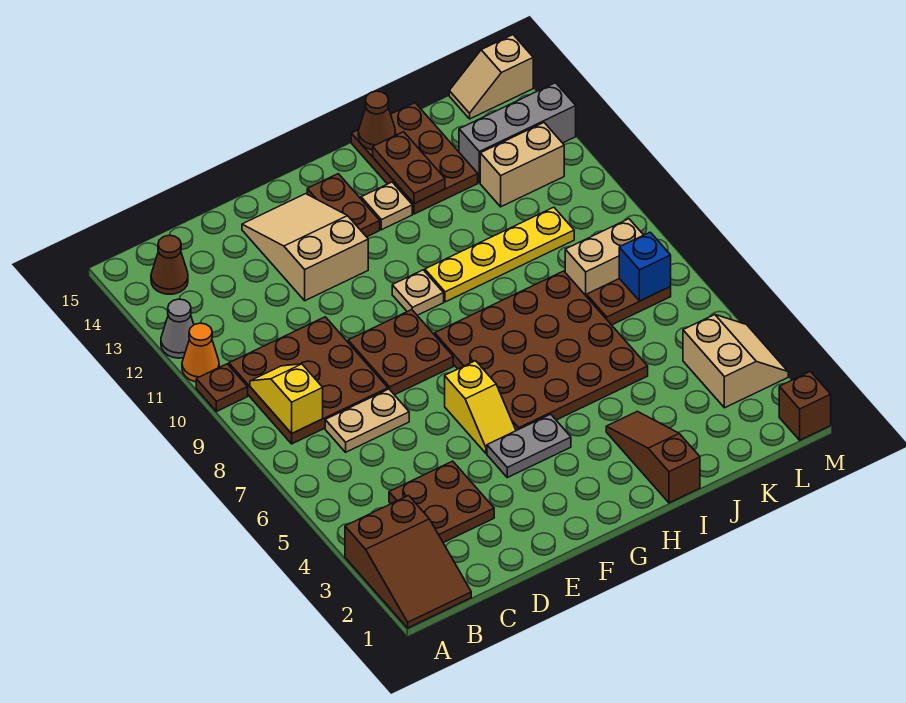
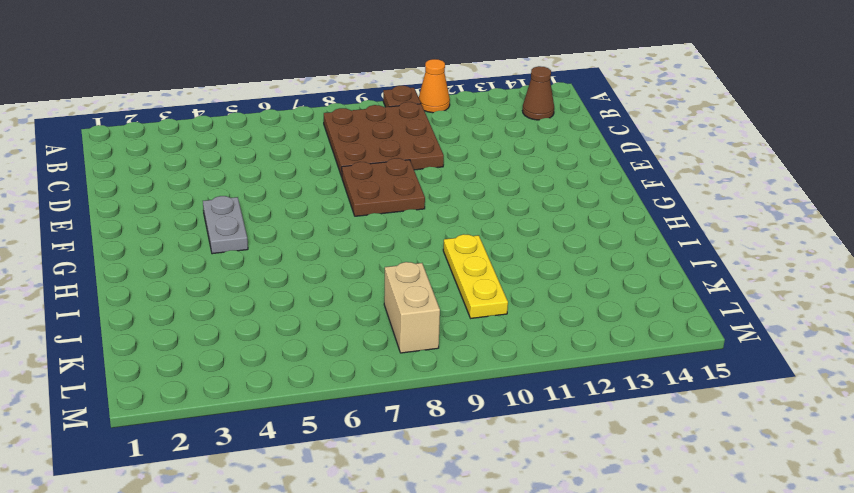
yellow plate I10:K10 level 1 -> yellow plate H10:K10 level 1
none -> brown slope A1:B3 level 1 top 3
none -> grey cone A12 level 1
none -> brown plate C3:D4 level 1
none -> tan plate C7:D7 level 1

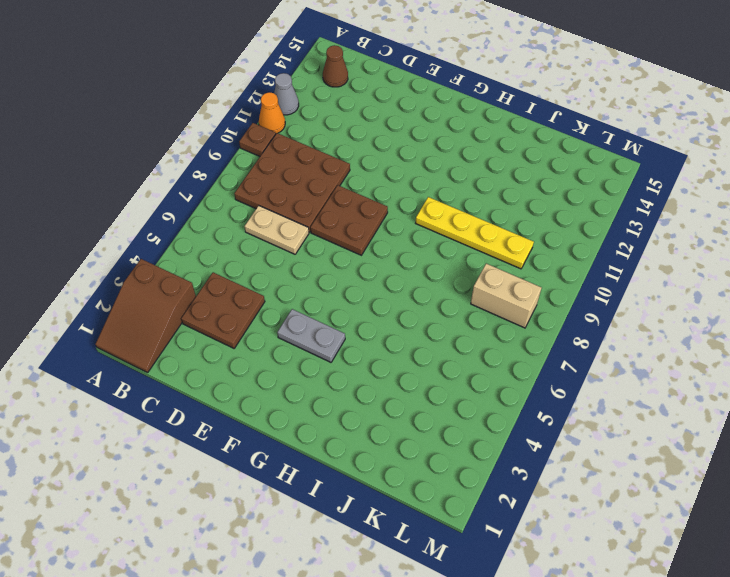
none -> tan slope E12:F14 level 1 top 12
none -> yellow slope F5:F6 level 1 top 6
none -> brown plate G5:J8 level 1
none -> tan plate G10 level 1

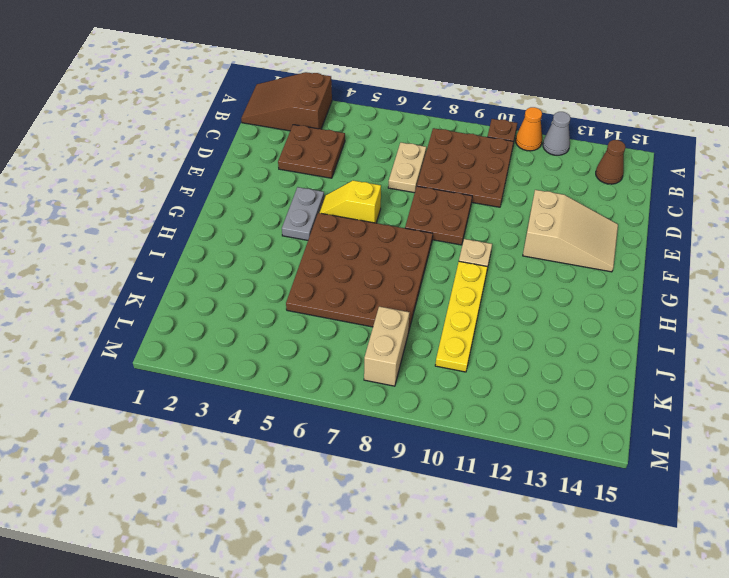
none -> brown plate G13:G14 level 1
none -> tan plate H13 level 1
none -> brown slope I1:I3 level 1 top 1
none -> brown plate I13:J15 level 1

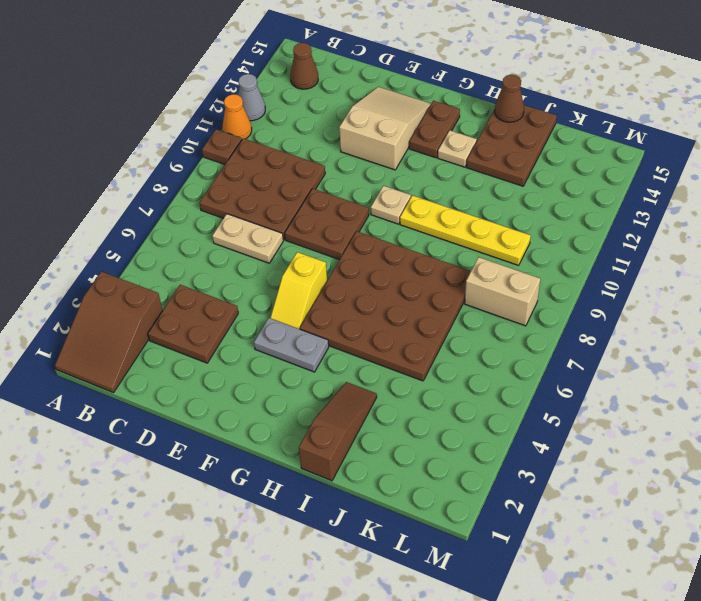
none -> brown plate K7:L7 level 1
none -> tan brick K12:L12 level 1
none -> grey brick K13:M13 level 1
none -> tan slope L3:M4 level 1 top L

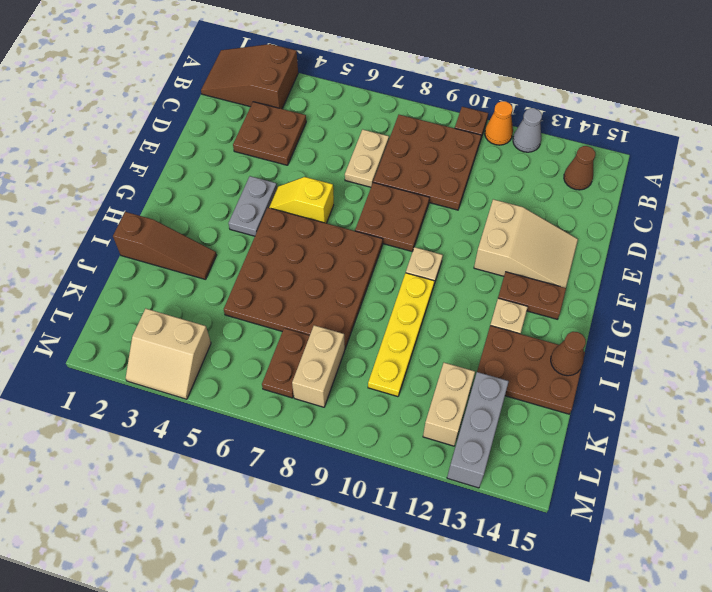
none -> tan slope L15:M15 level 1 top M
none -> brown brick M1 level 1
none -> yellow slope B8:B9 level 2 top 8
none -> brown plate I13:I14 level 2

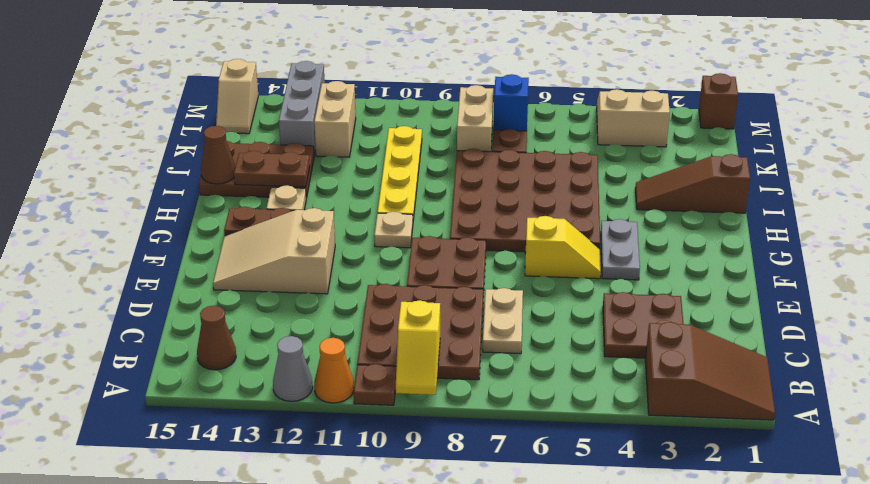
yellow slope A9:B9 level 2 top B -> yellow slope B8:B9 level 2 top 8

